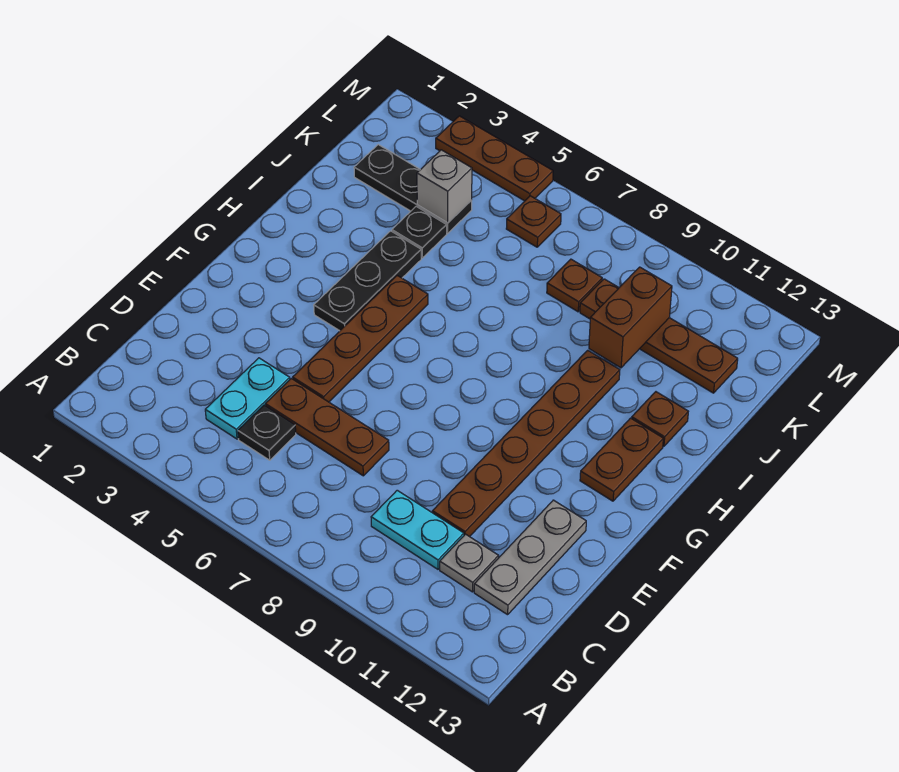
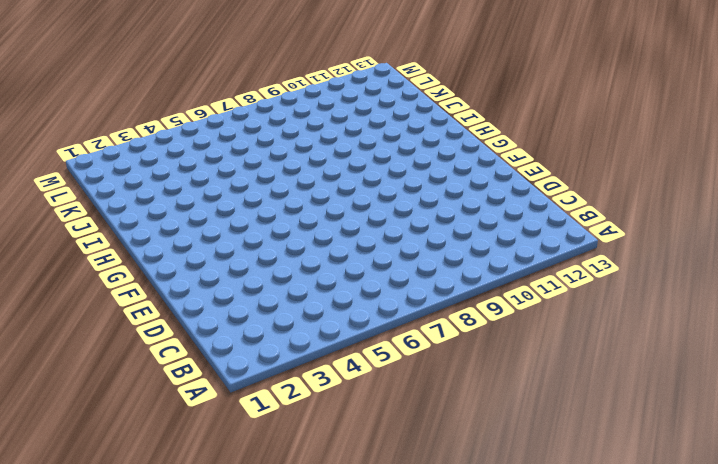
none -> cyan plate C4:D4 level 1
none -> black plate C5 level 1
none -> cyan plate C9:C10 level 1

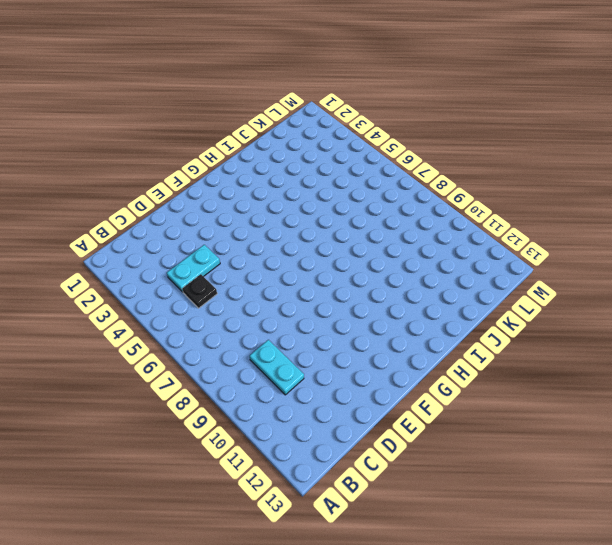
none -> grey plate C11 level 1
none -> grey plate C12:E12 level 1
none -> brown plate D5:D7 level 1

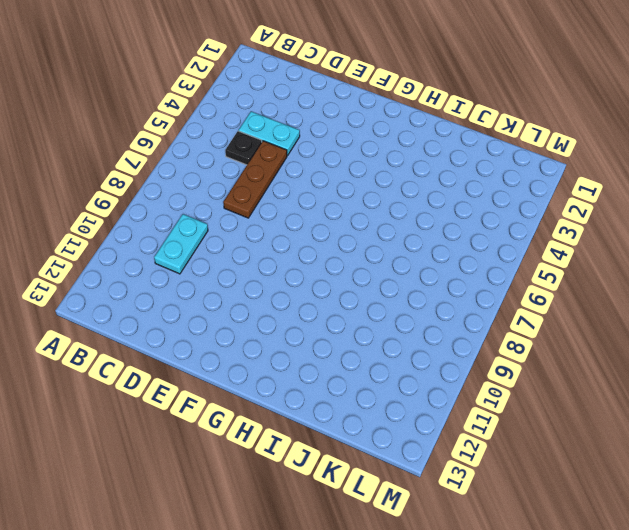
none -> grey plate C11 level 1
none -> grey plate C12:E12 level 1
none -> brown plate D10:I10 level 1

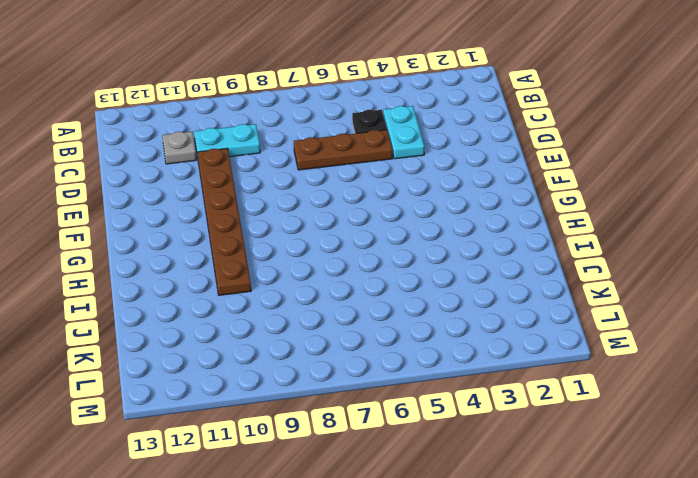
none -> grey plate C12:E12 level 1
none -> brown plate E5:H5 level 1
none -> black plate G4:I4 level 1

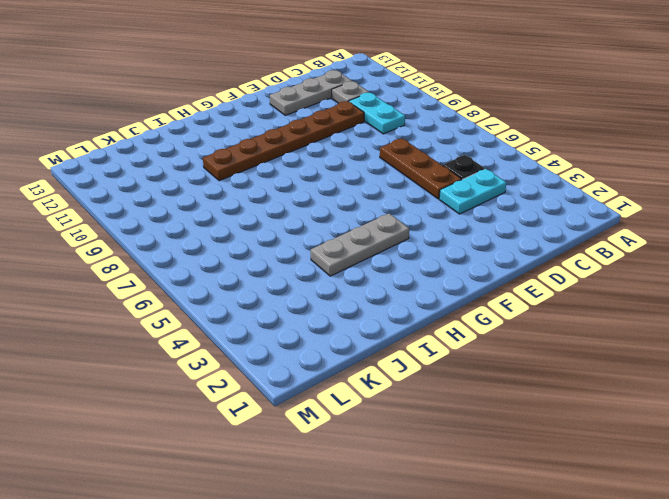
grey plate G4:I4 level 1 -> black plate G4:I4 level 1
none -> brown plate E5:H5 level 1
none -> brown plate G12:H12 level 1
none -> brown plate I12 level 1

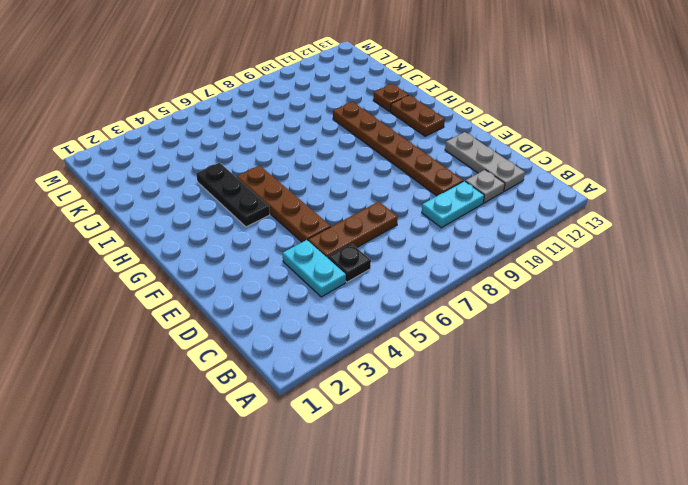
none -> black plate J4 level 1
none -> black plate K2:K4 level 1
none -> brown plate K8 level 1

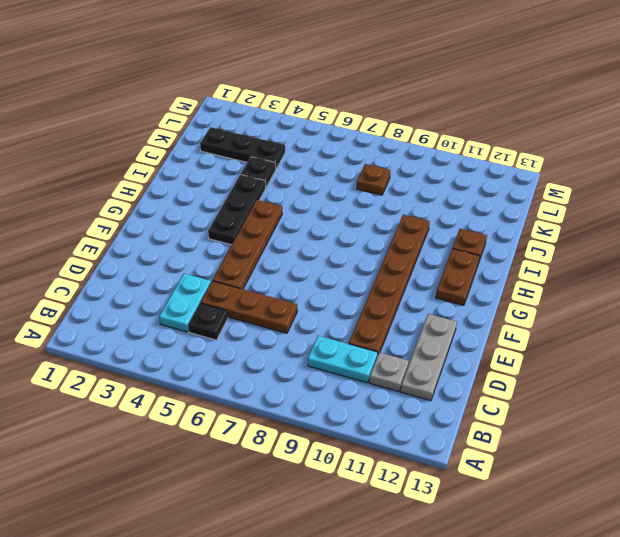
none -> brown plate K9:K12 level 1
none -> brown plate L6 level 1
none -> brown plate M3:M5 level 1

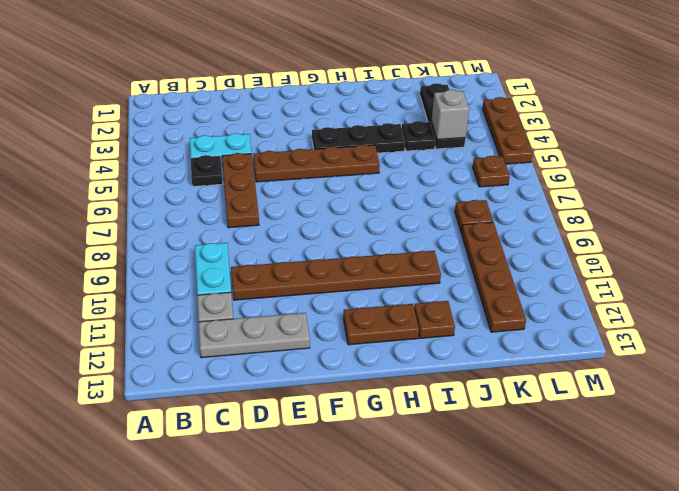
none -> brown brick J10:K10 level 2

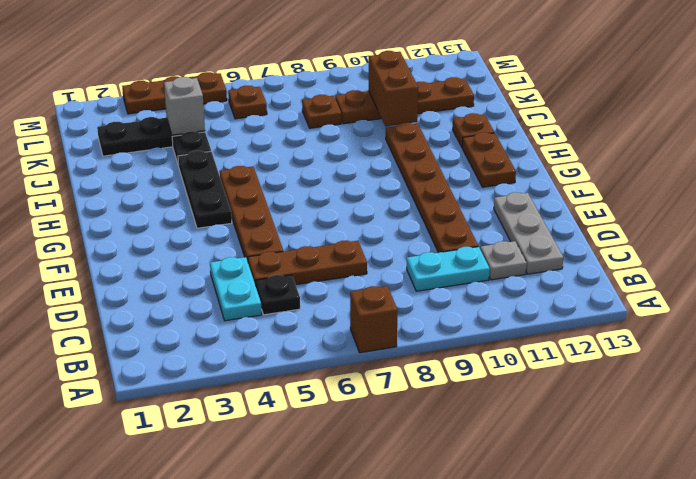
brown brick A7 level 1 -> none

